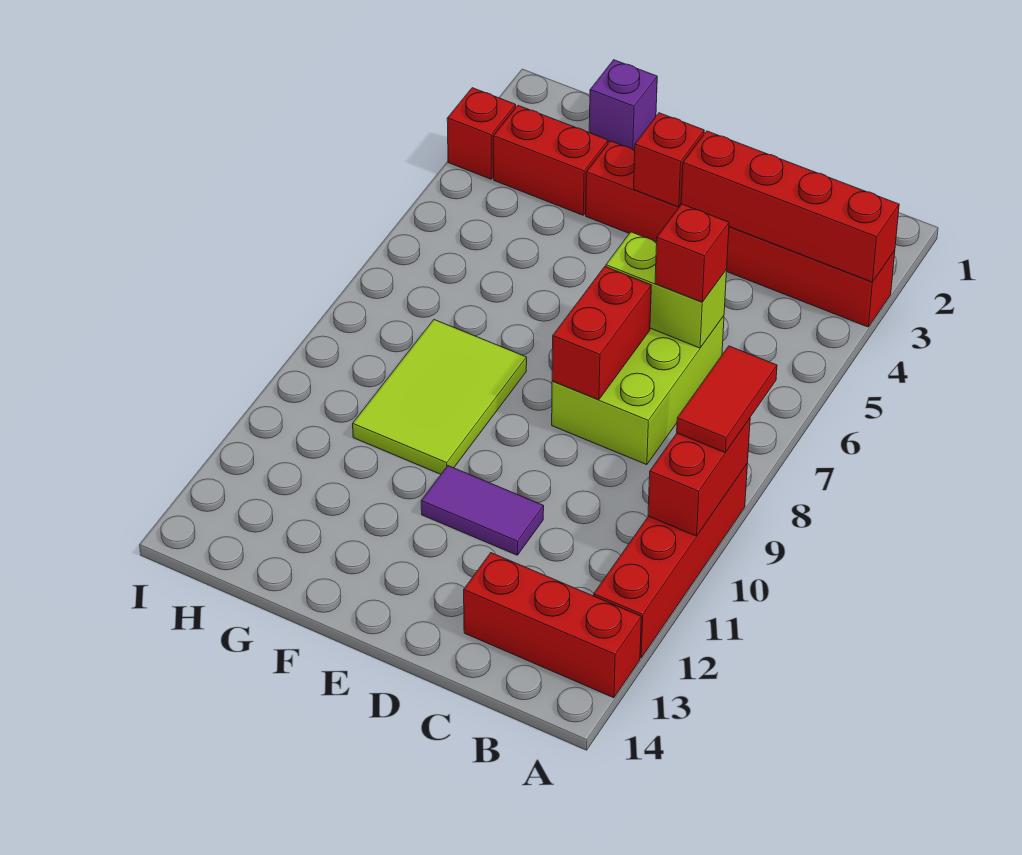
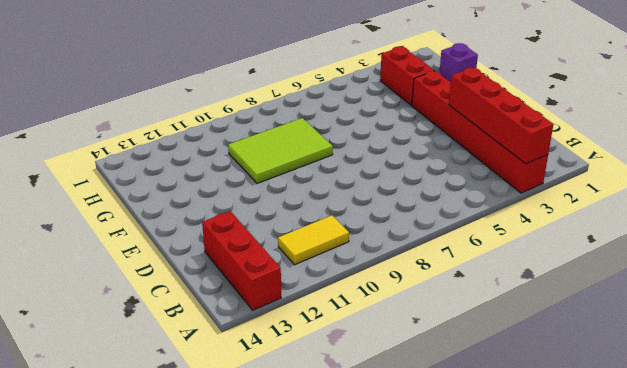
yellow tile B10:B11 level 1 -> none
none -> red brick A9:A12 level 1
none -> lime brick C6:D8 level 1
none -> purple tile D11:E11 level 1

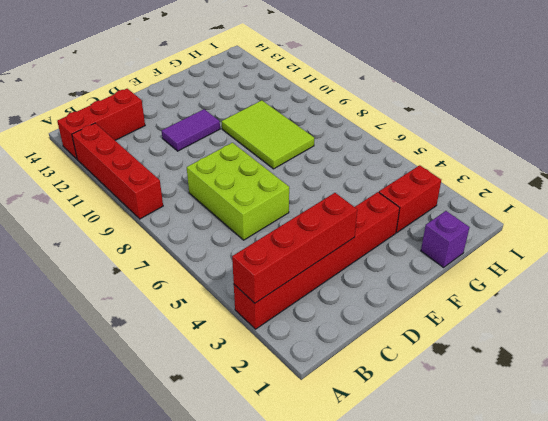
none -> red brick I3 level 1
none -> red brick A9:A10 level 2
none -> lime brick C6:D6 level 2

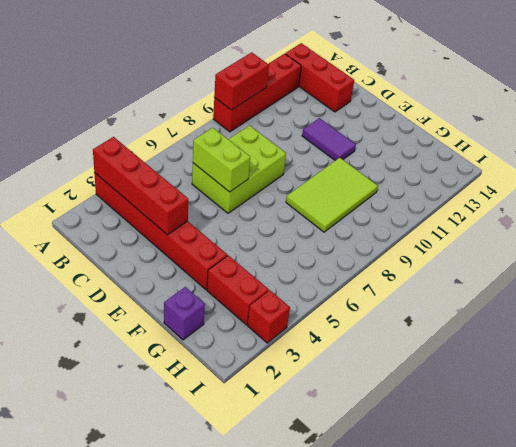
none -> red brick D7:D8 level 2
none -> red brick E3 level 2
none -> red tile A8:A9 level 3

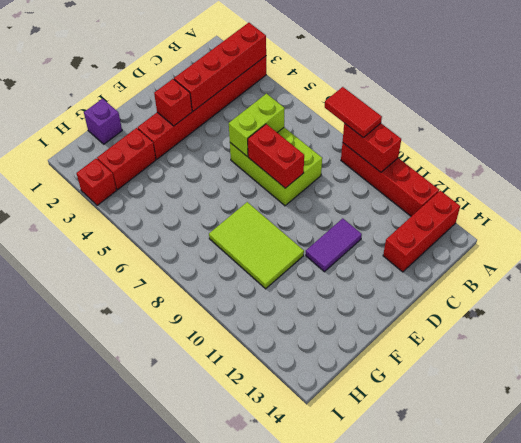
none -> red brick C6 level 3

